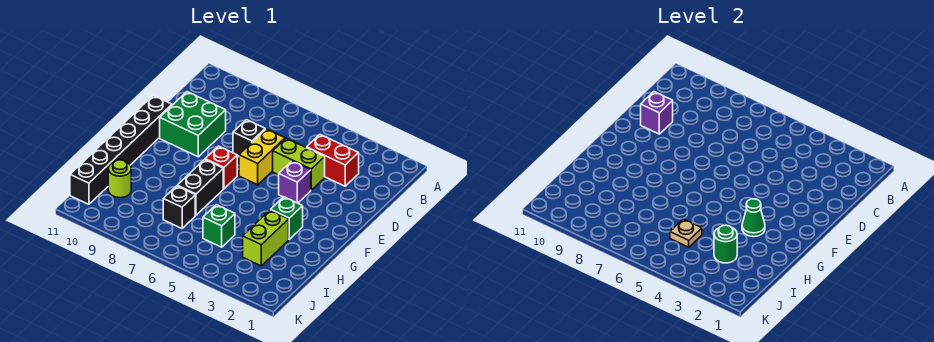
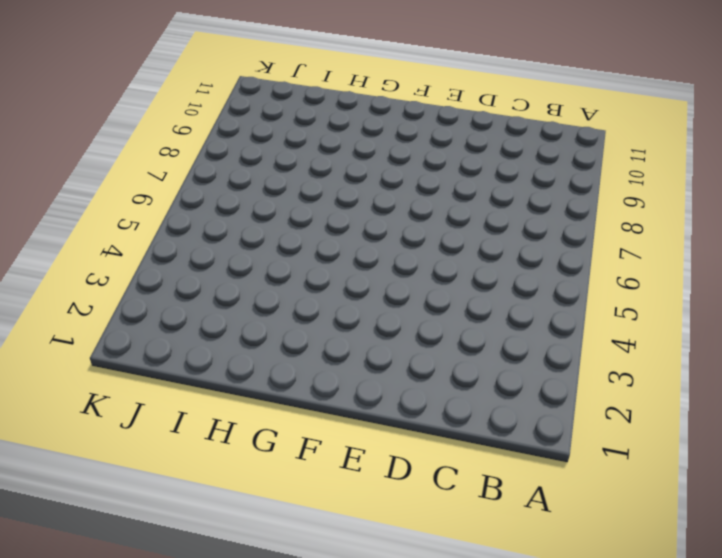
none -> red brick C3:C4 level 1
none -> lime brick D4:D5 level 1
none -> yellow brick D6:E6 level 1

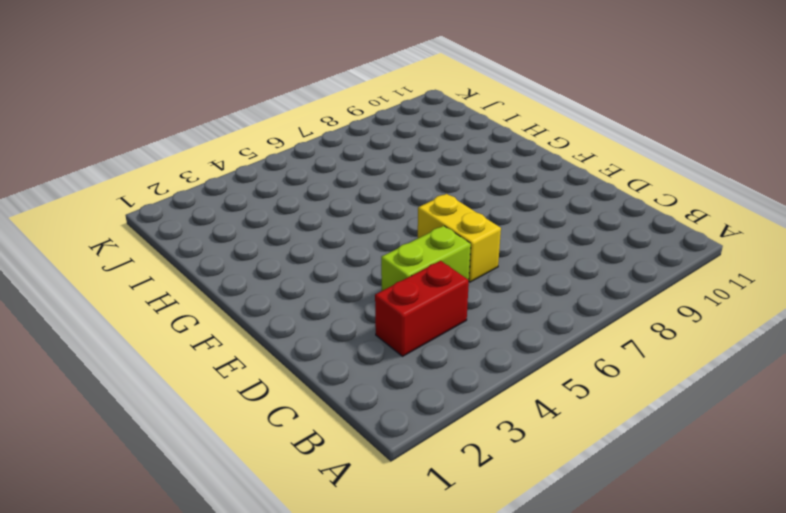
none -> black brick D7 level 1
none -> green brick D9:E10 level 1
none -> purple brick E4 level 1

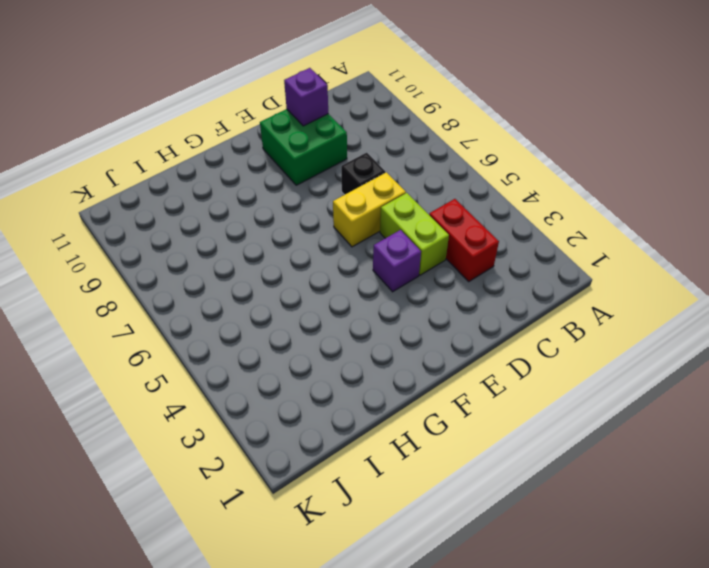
none -> black brick E11:J11 level 1
none -> red brick F7 level 1
none -> green brick G3 level 1

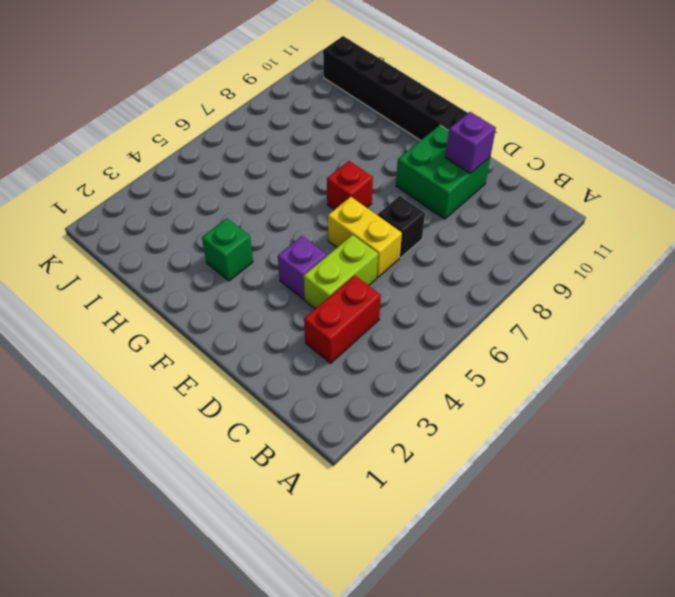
none -> black brick G7:H7 level 1
none -> lime brick H3:I3 level 1
none -> green brick I5 level 1

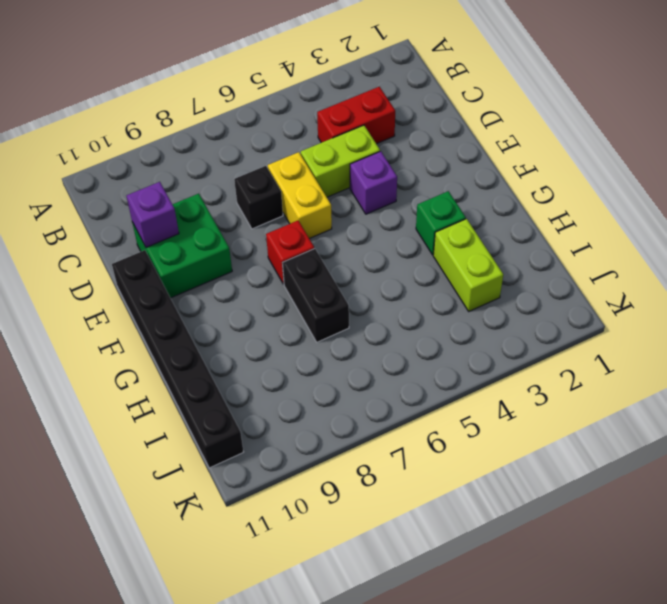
none -> green brick I5 level 1
none -> black brick I7 level 1
none -> lime round brick I10 level 1

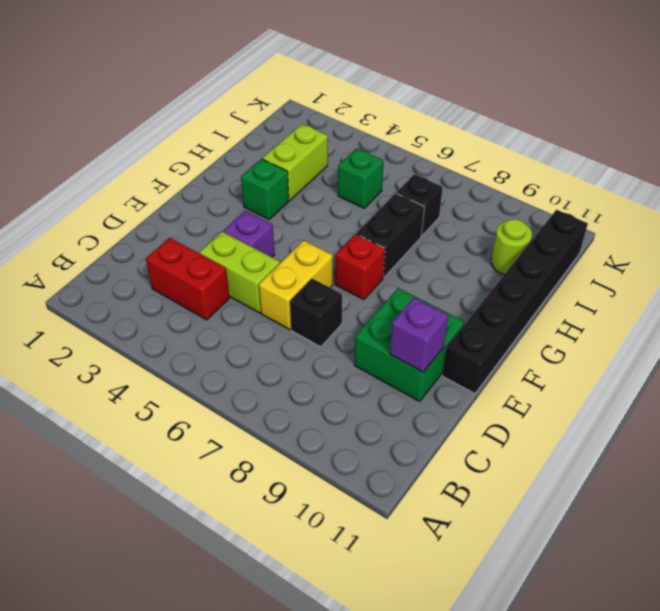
none -> green cone G3 level 2
none -> green round brick I3 level 2
none -> tan plate I5 level 2

